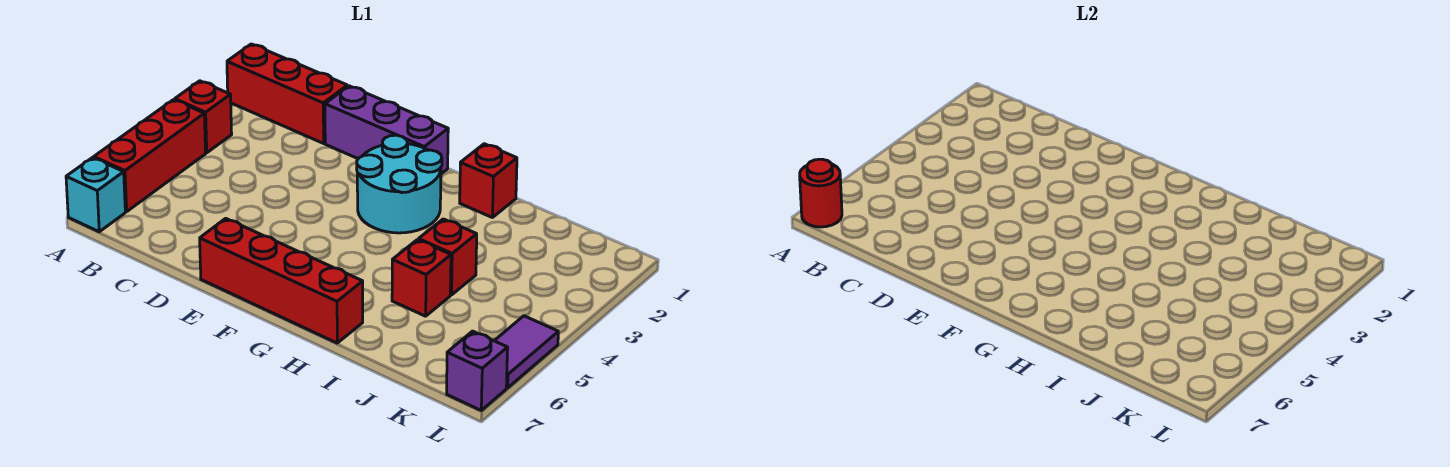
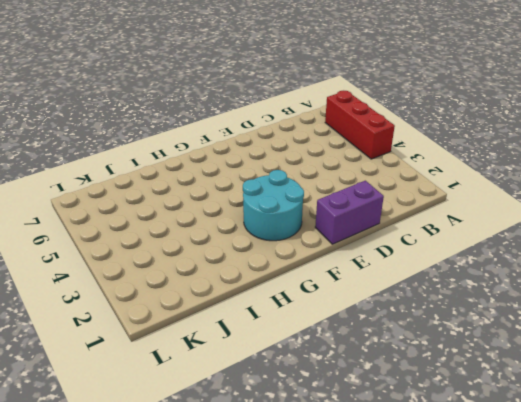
purple brick D1:E1 level 1 -> purple brick D1:F1 level 1
none -> red brick A1:C1 level 1
none -> red brick A3 level 1
none -> cyan brick A7 level 1

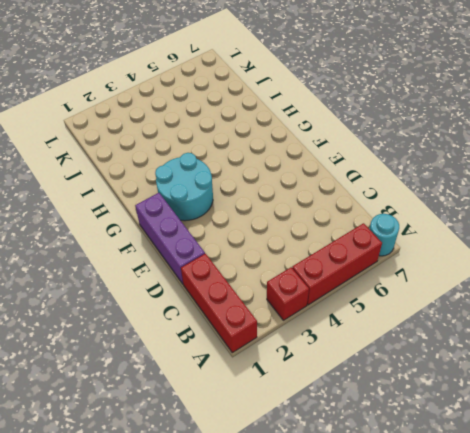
cyan round brick A7 level 1 -> cyan brick A7 level 1
none -> red brick E7:H7 level 1
none -> red brick H1 level 1
none -> red brick I4 level 1

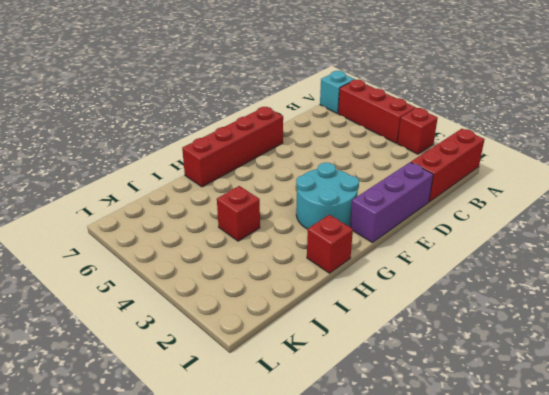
none -> red brick I5 level 1
none -> purple tile L5:L6 level 1
none -> purple brick L7 level 1

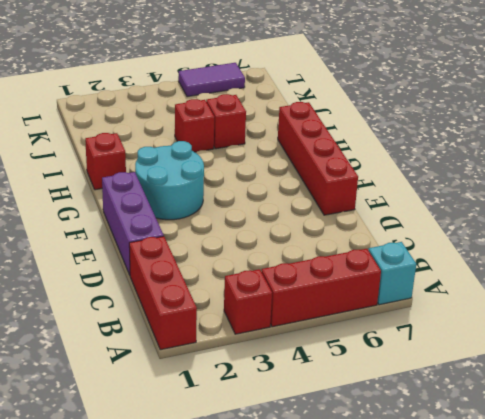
none -> purple brick L7 level 1
none -> red round brick A7 level 2

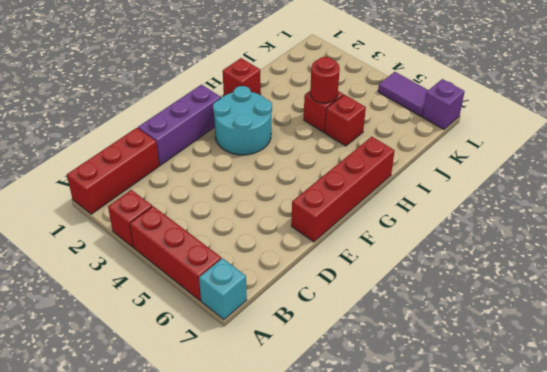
red round brick I4 level 2 -> red round brick A7 level 2

